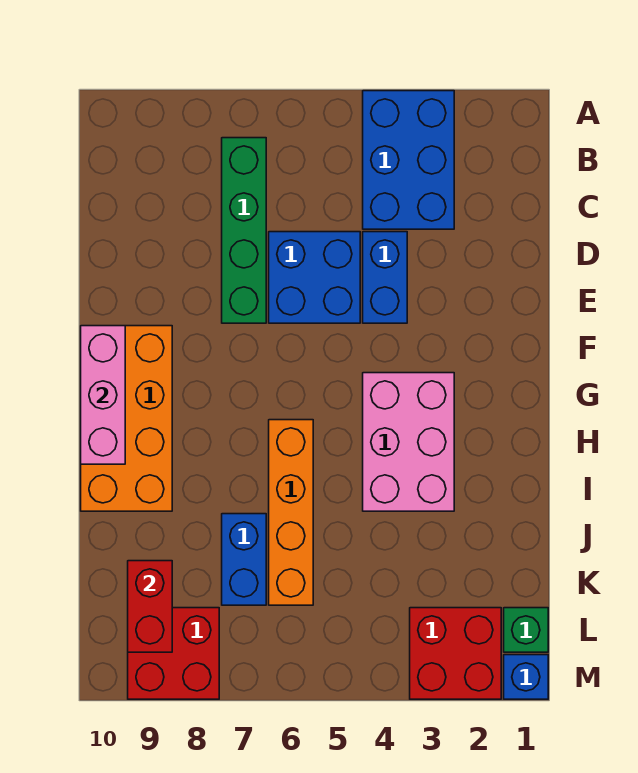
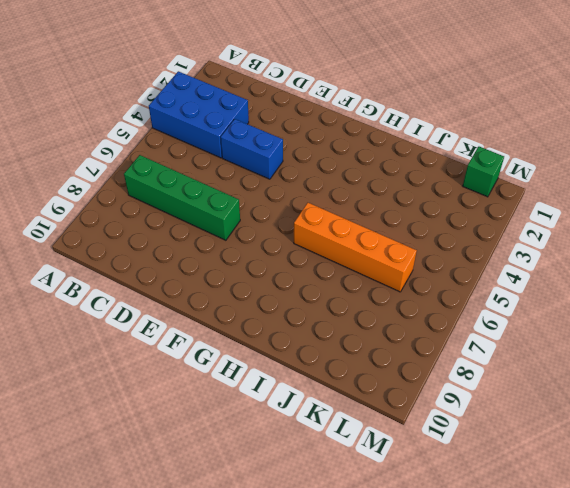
none -> blue brick D5:E6 level 1
none -> orange brick F9:I10 level 1
none -> pink brick G3:I4 level 1

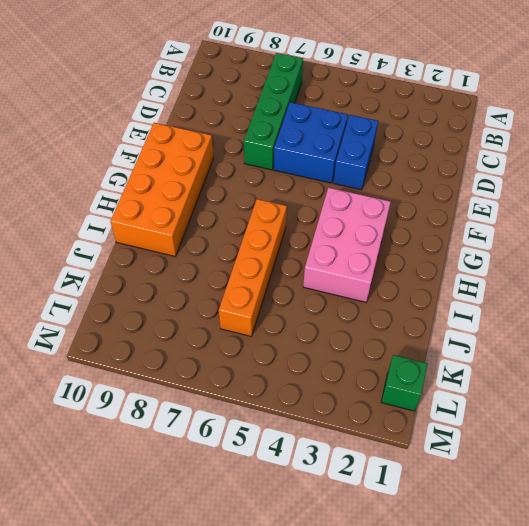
none -> blue brick A3:C4 level 1
none -> blue brick J7:K7 level 1
none -> red brick L2:M3 level 1

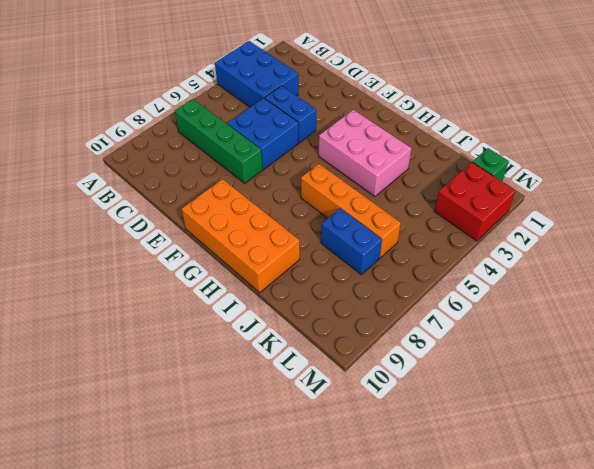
none -> red brick L8:M9 level 1
none -> blue brick M1 level 1
none -> pink brick F10:H10 level 2

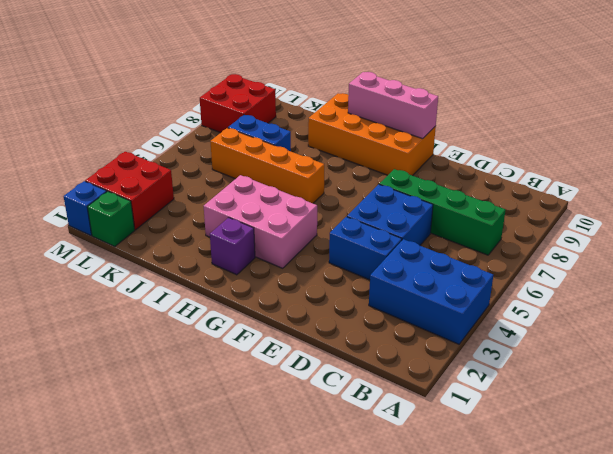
purple brick H2 level 1 -> none
none -> red brick K9:L9 level 2

